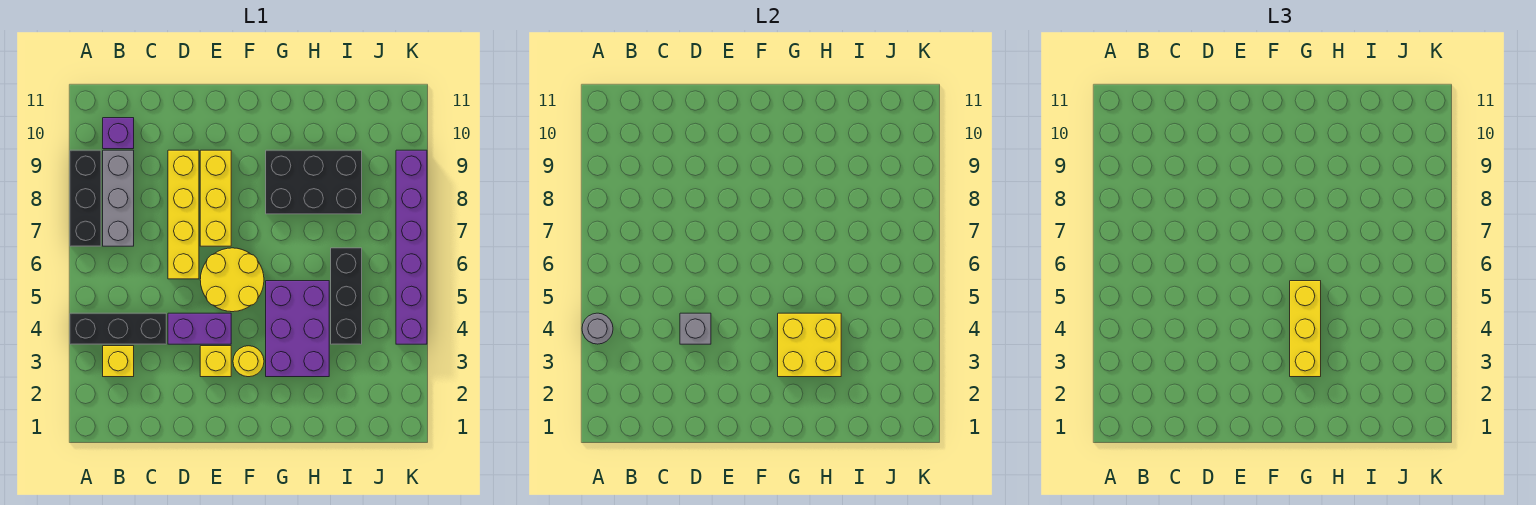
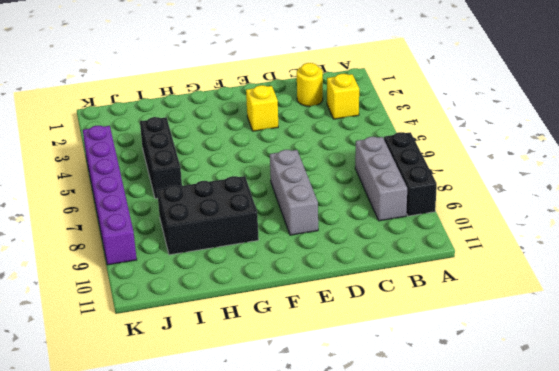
yellow round brick C2 level 1 -> yellow round brick F3 level 1
grey brick E7:E9 level 1 -> yellow brick E7:E9 level 1
none -> black brick A4:C4 level 1
none -> purple brick B10 level 1
none -> purple brick D4:E4 level 1

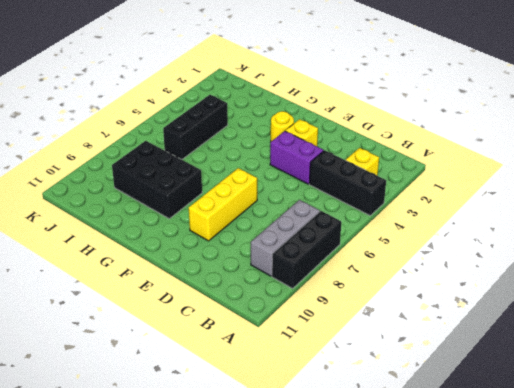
none -> purple brick B10 level 1
none -> yellow brick D6:D9 level 1
none -> yellow round brick E5:F6 level 1

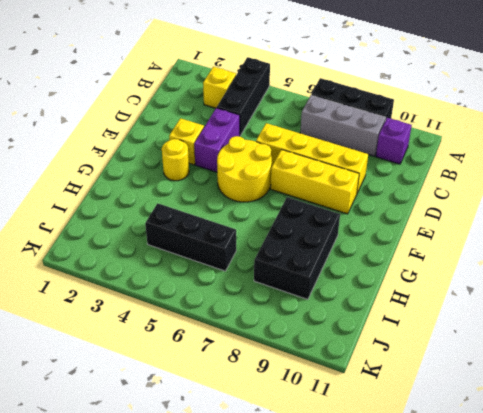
none -> purple brick G3:H5 level 1
none -> purple brick K4:K9 level 1
none -> grey round brick A4 level 2

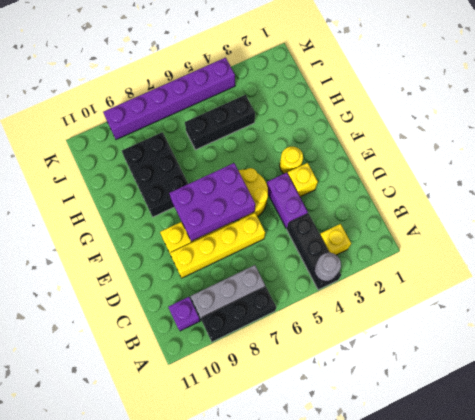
purple brick E6:F8 level 2 -> purple brick G3:H5 level 1
none -> grey brick D4 level 2
none -> yellow brick G3:H4 level 2
none -> yellow brick G3:G5 level 3

